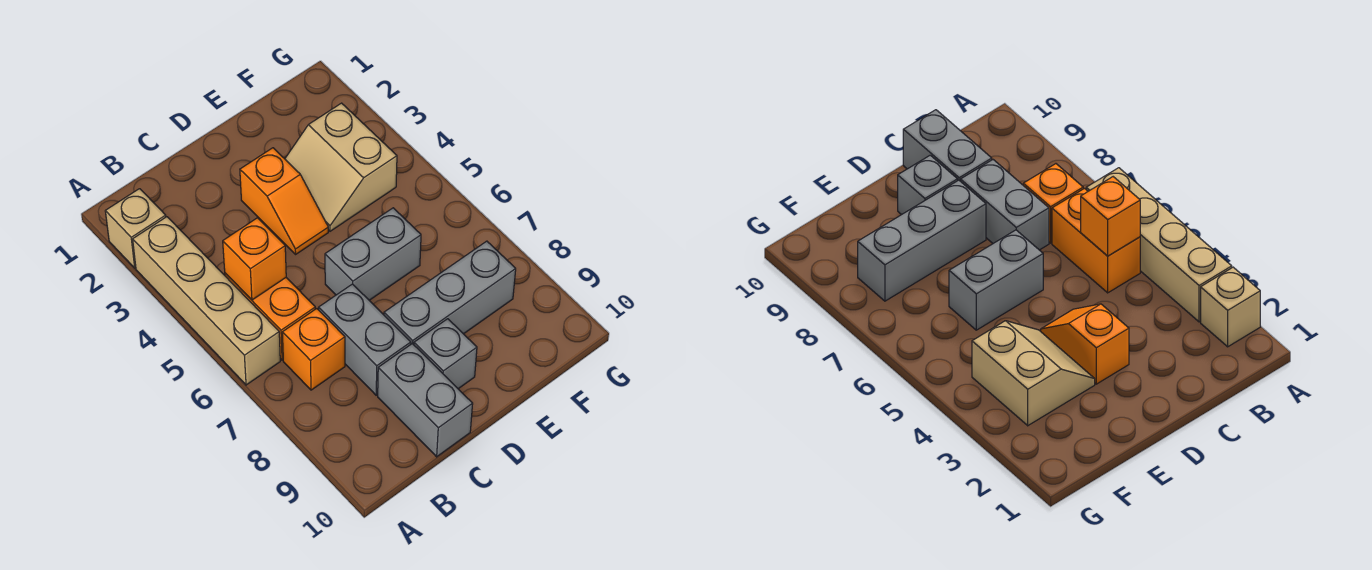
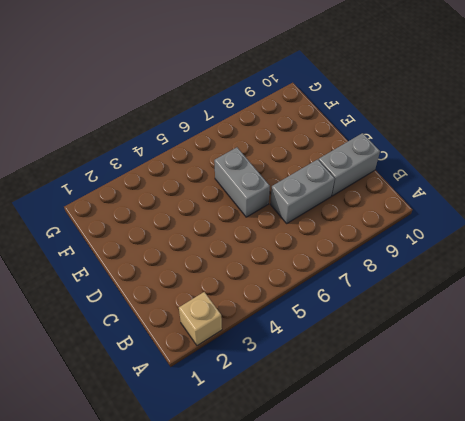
none -> tan brick A3:A6 level 1
none -> orange brick B5:B6 level 1
none -> orange brick B7 level 1

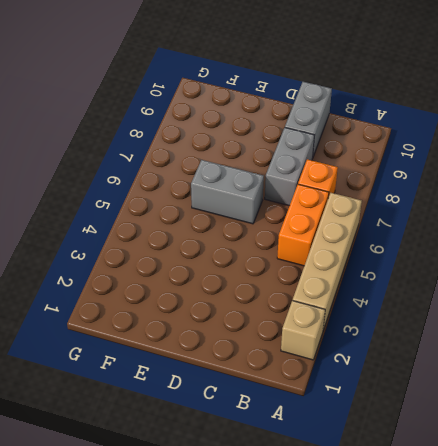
none -> orange slope D3:D4 level 1 top 3
none -> grey brick D8:F8 level 1
none -> grey brick D9 level 1

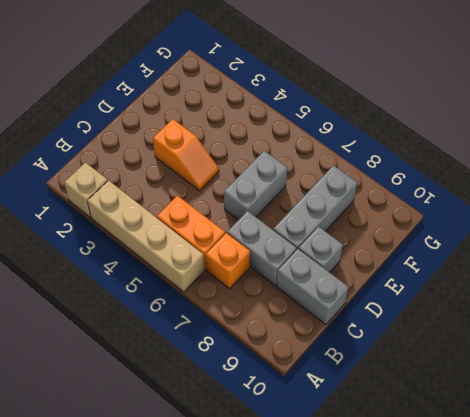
none -> tan slope E3:F4 level 1 top F
none -> orange brick B5 level 2

